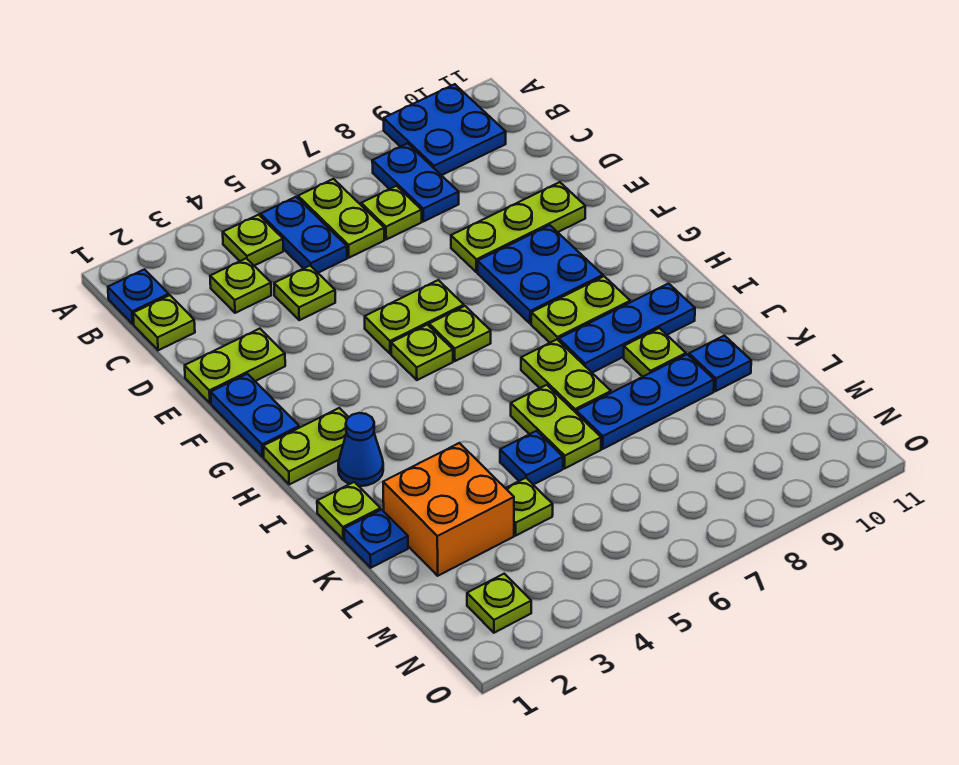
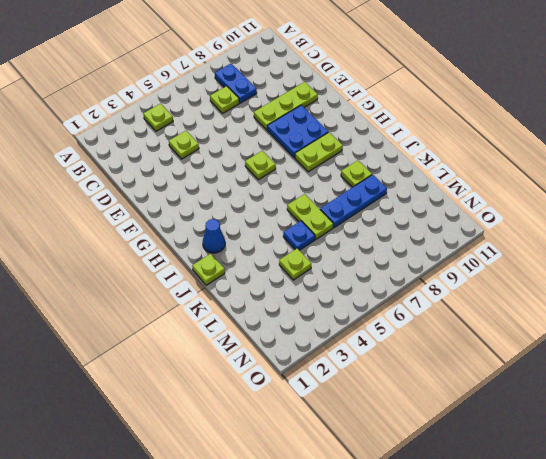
none -> blue plate A9:B10 level 1
none -> blue plate B1 level 1
none -> blue plate B5:C5 level 1
none -> lime plate B6:C6 level 1

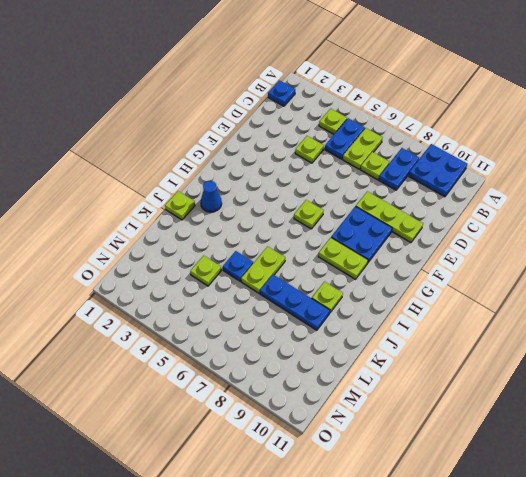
none -> lime plate C1 level 1
none -> lime plate C3 level 1
none -> lime plate E1:E2 level 1
none -> blue plate F1:G1 level 1

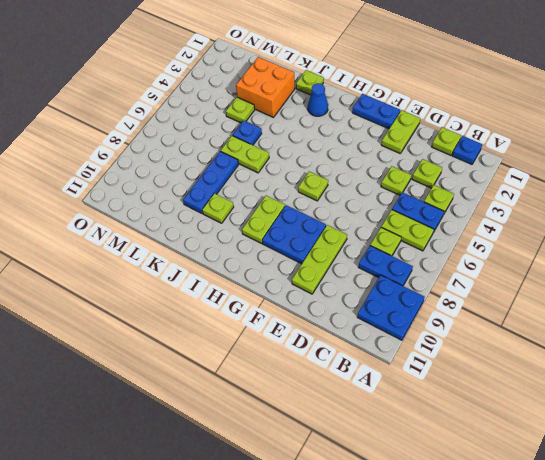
none -> lime plate F5:F6 level 1
none -> lime plate G5 level 1
none -> lime plate H1:H2 level 1
none -> lime plate I7:J7 level 1

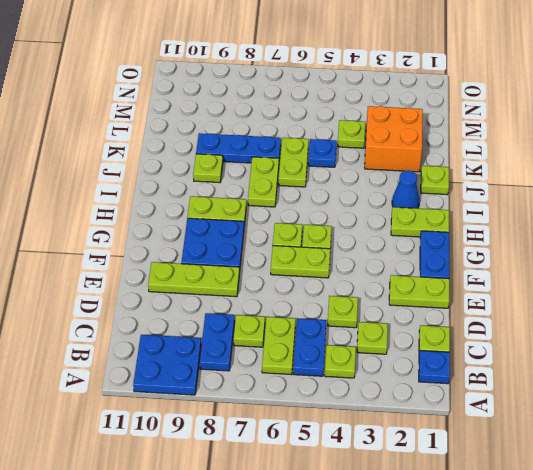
none -> blue plate I8:I10 level 1
none -> blue plate K1 level 1
none -> blue plate K10 level 1
none -> lime plate N2 level 1

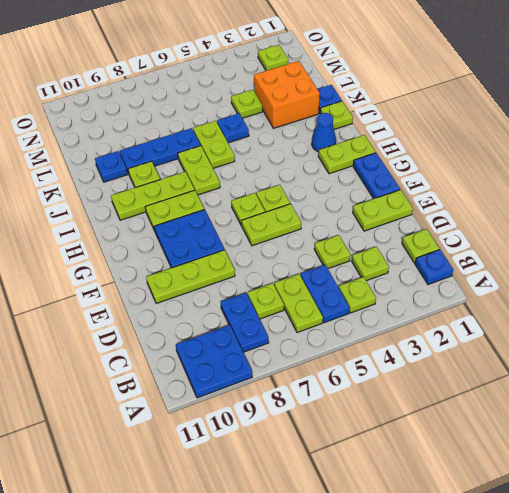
lime plate I8:I10 level 1 -> blue plate I8:I10 level 1

